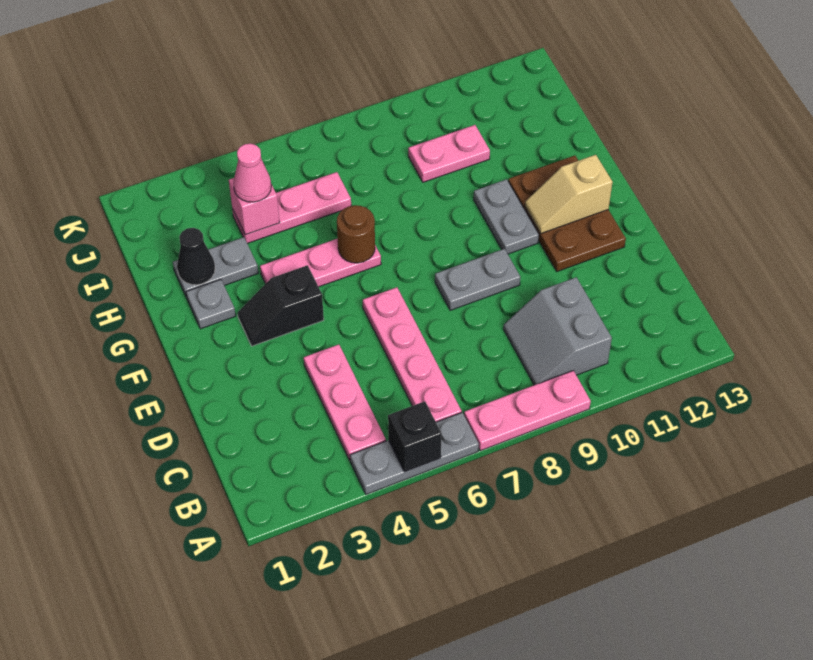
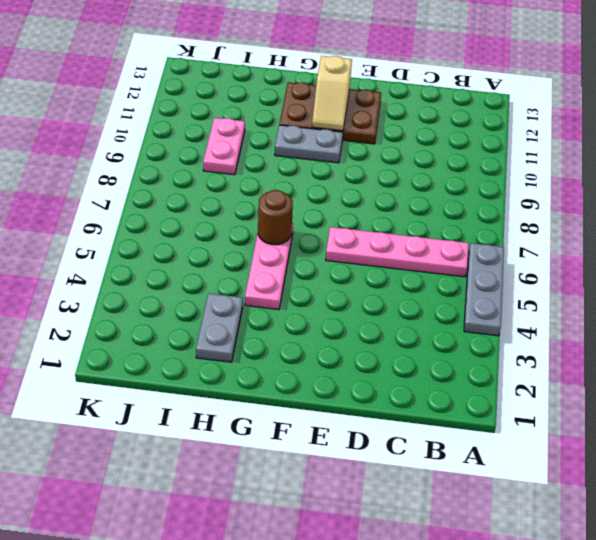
none -> pink plate A7:A9 level 1
none -> pink plate B4:D4 level 1
none -> grey slope B9:C10 level 1 top 10

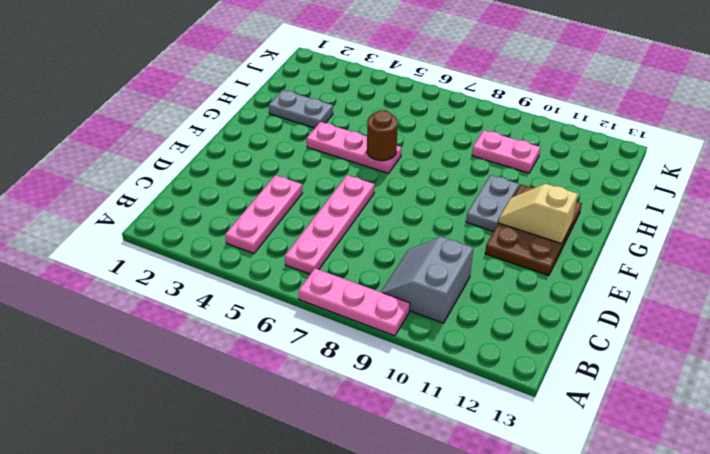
none -> grey plate A4:A6 level 1
none -> grey plate E8:E9 level 1
none -> black slope F3:F4 level 1 top 4

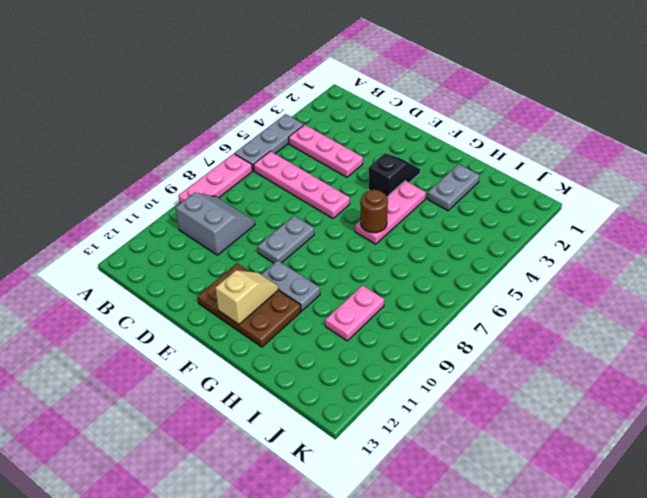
none -> grey plate G2 level 1
none -> pink plate I4:I6 level 1
none -> black brick A5 level 2

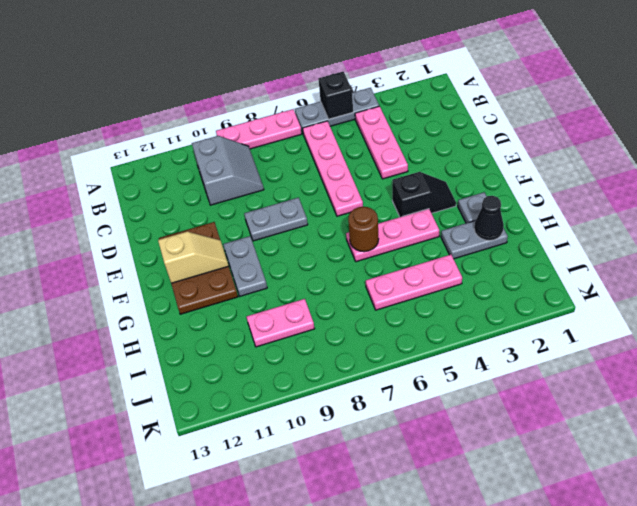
none -> pink brick I4 level 2
none -> pink cone I4 level 3

